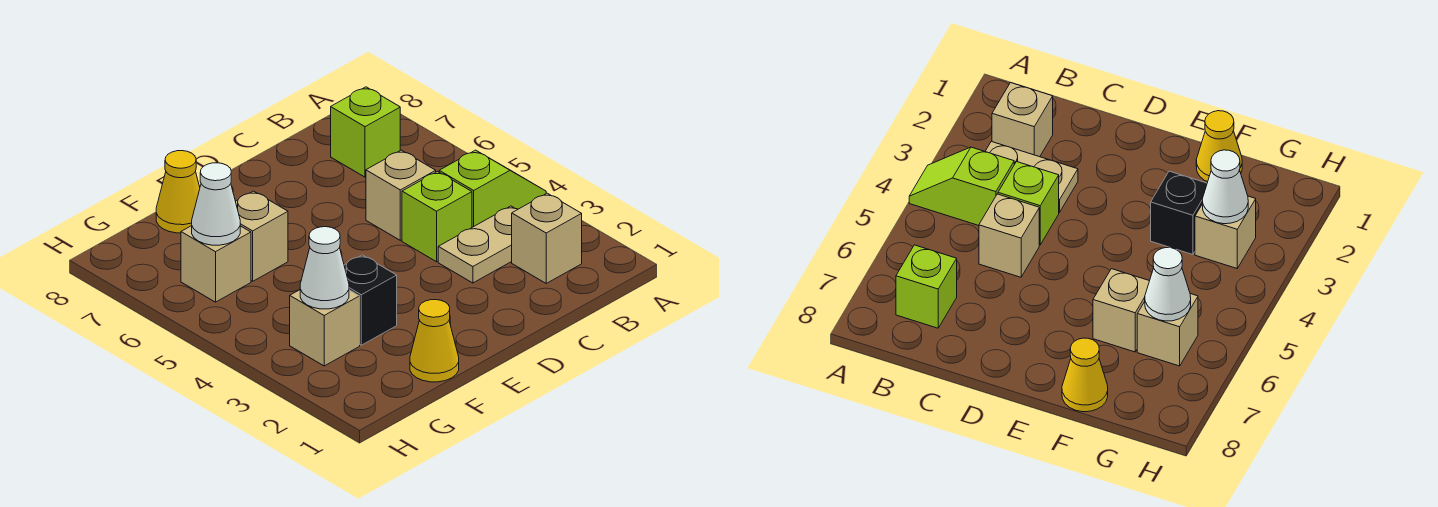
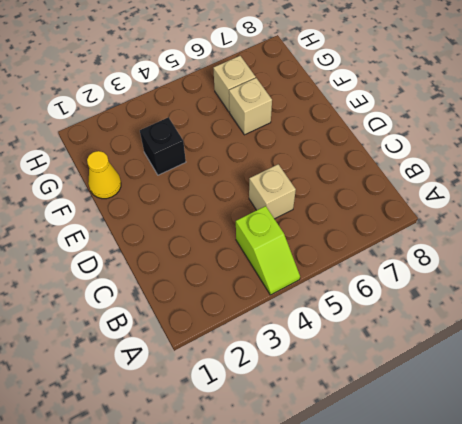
none -> tan brick B2 level 1
none -> tan plate B3:C3 level 1
none -> lime brick B7 level 1

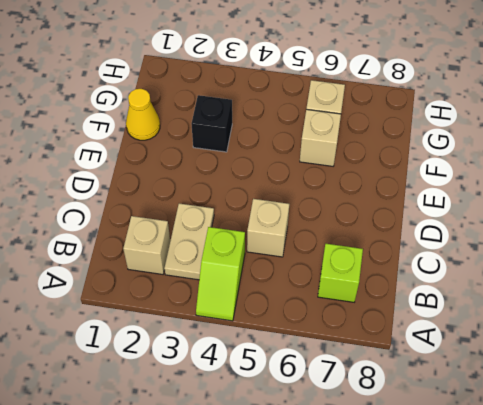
none -> lime brick C4 level 1
none -> yellow cone F8 level 1
none -> tan brick G3 level 1

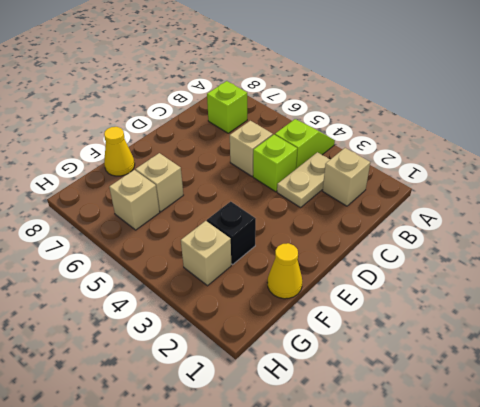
none -> white cone G3 level 2
none -> white cone G6 level 2

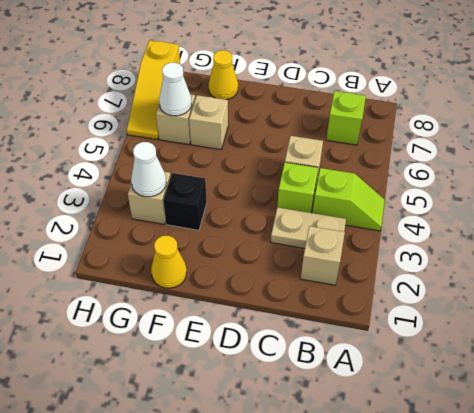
yellow slope H6:H8 level 1 top 8 -> none

